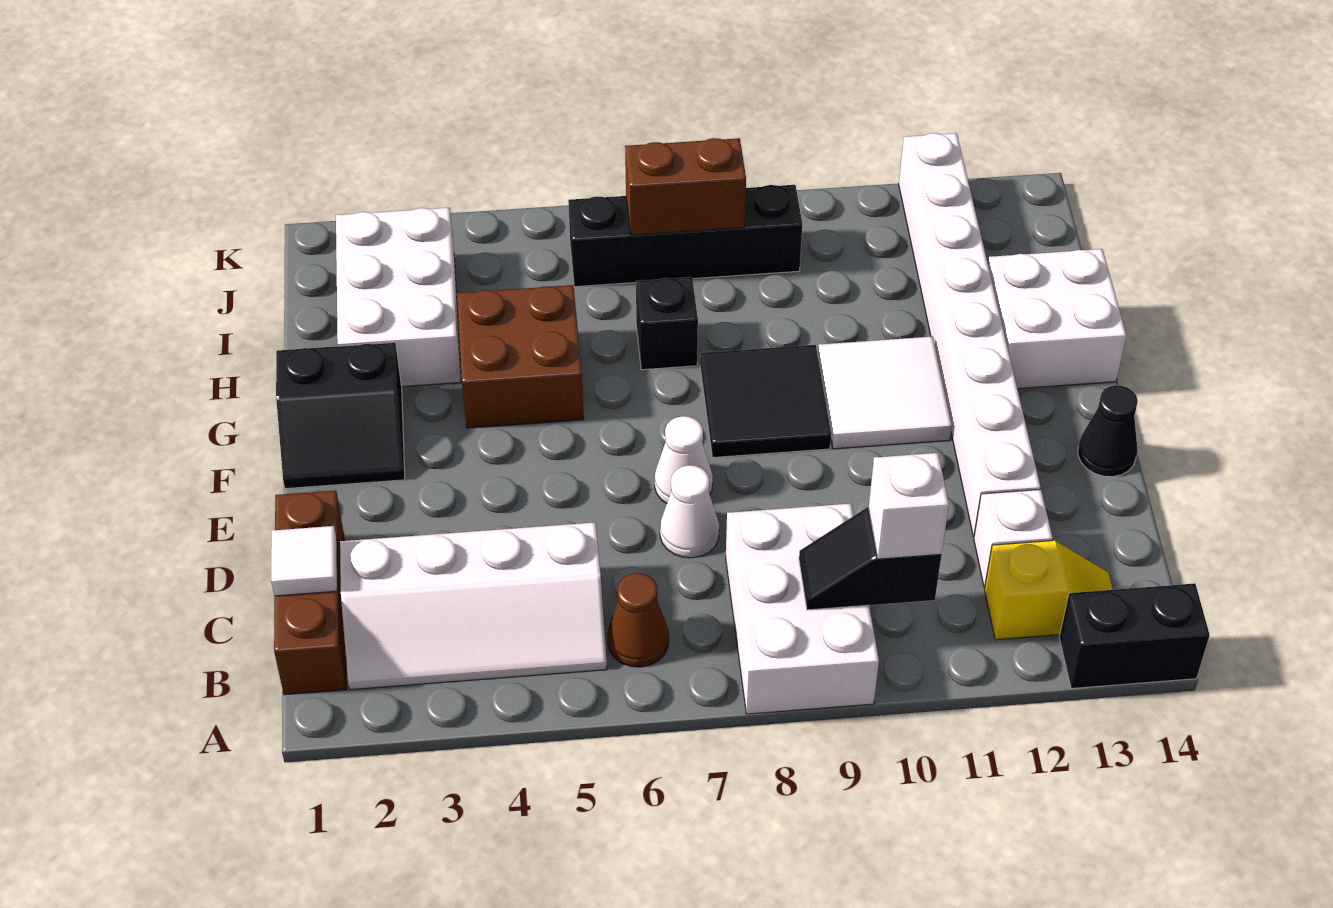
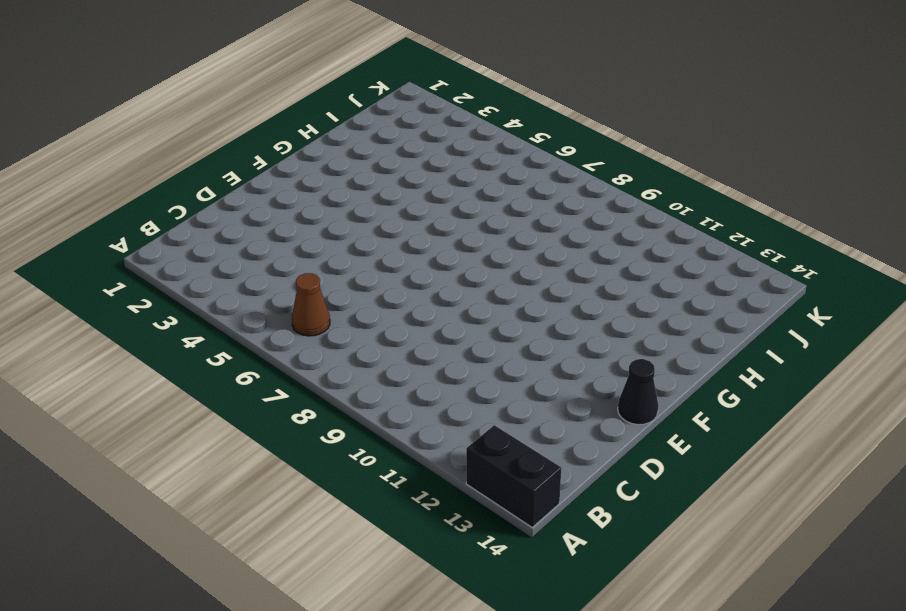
none -> white brick A8:C9 level 1
none -> brown brick B1:D1 level 1
none -> white slope B2:C5 level 1 top C

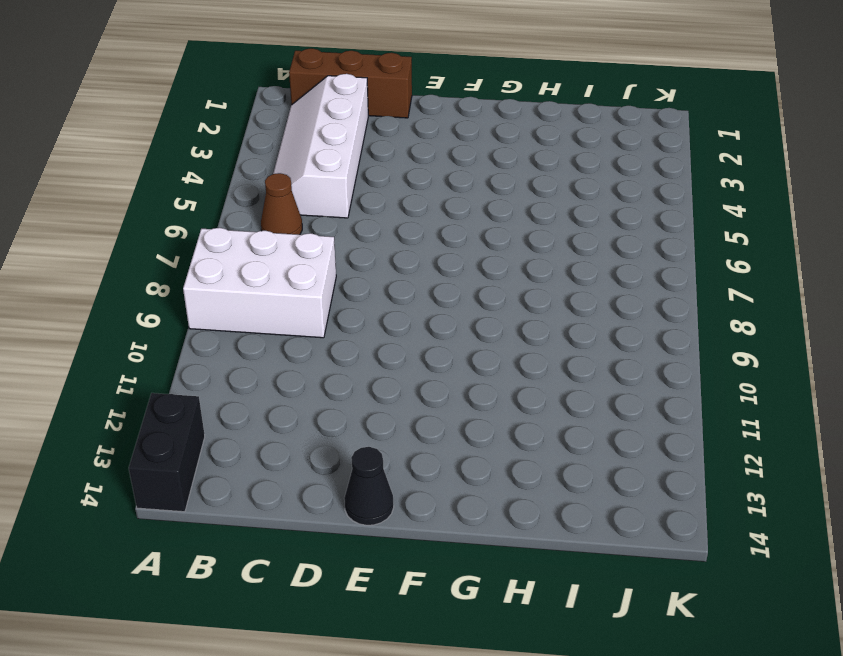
none -> yellow slope B12:B13 level 1 top 12
none -> white brick C12 level 1
none -> white cone D7 level 1

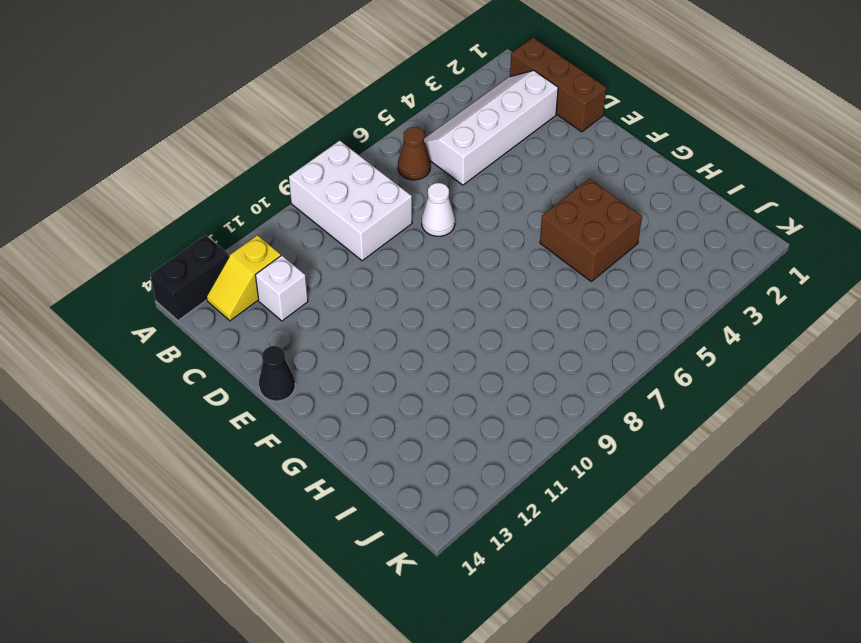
none -> white brick D12:K12 level 1
none -> white cone E7 level 1
none -> black slope F1:G2 level 1 top G

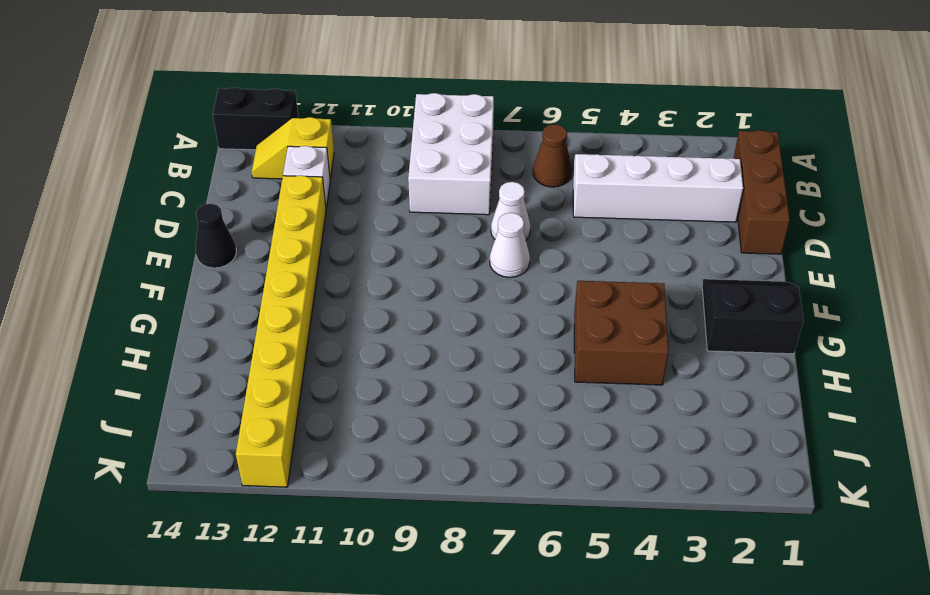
yellow brick D12:K12 level 1 -> white brick D12:K12 level 1
none -> black tile F8:G9 level 1
none -> white tile F10:G11 level 1
none -> white brick G13:H14 level 1

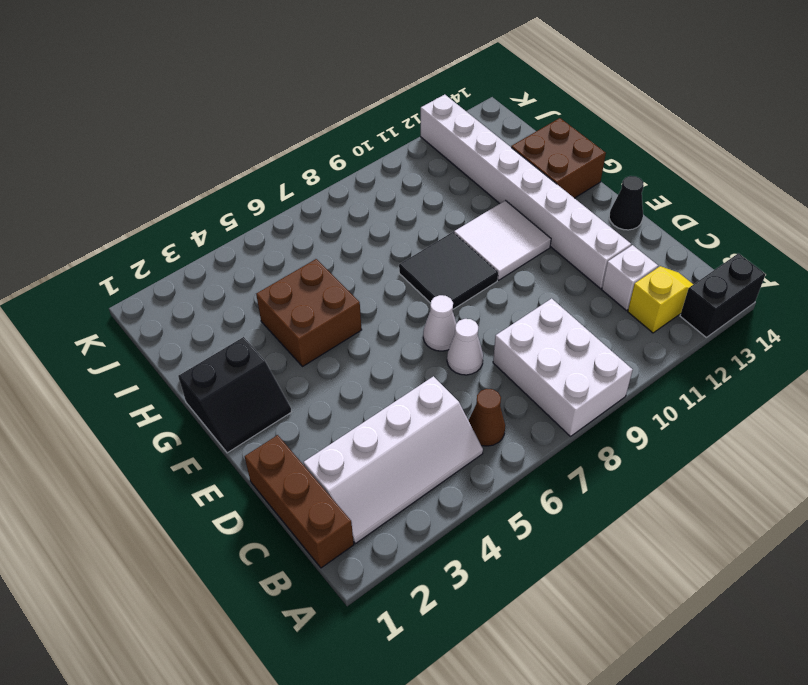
brown brick G13:H14 level 1 -> white brick G13:H14 level 1
none -> white brick H2:J3 level 1
none -> black brick H7 level 1
none -> black brick J6:J9 level 1

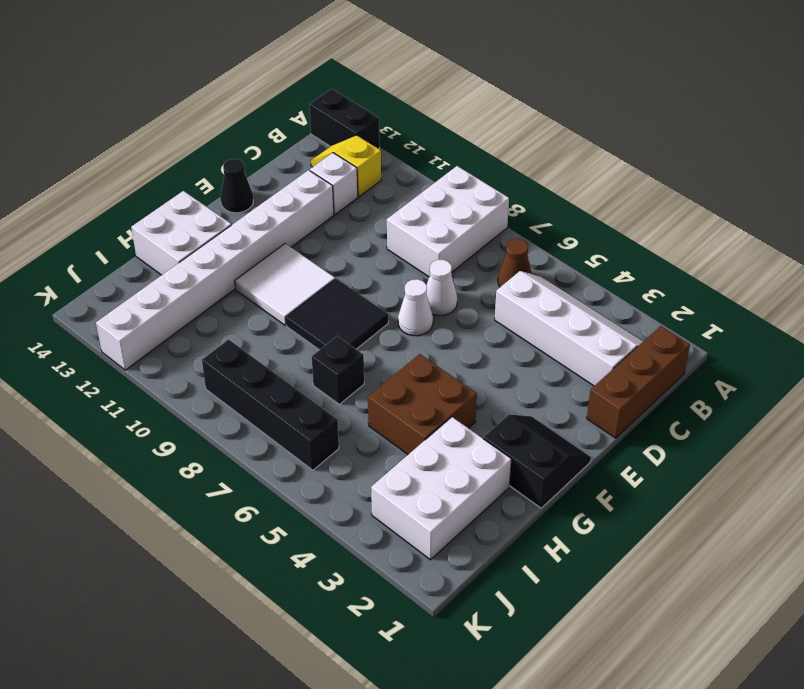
none -> black slope B9:B10 level 2 top 10
none -> white tile C1 level 2
none -> brown brick J7:J8 level 2

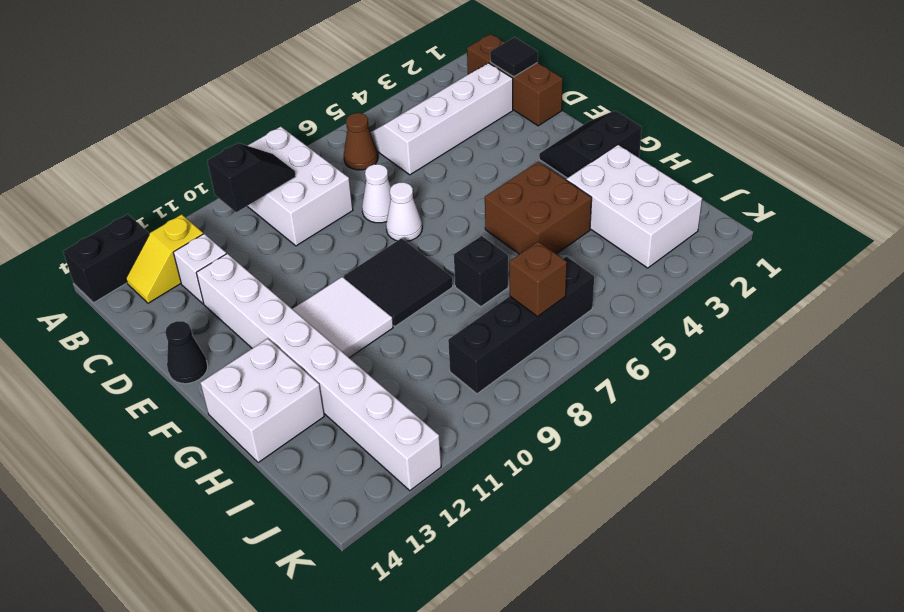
black tile C1 level 2 -> white tile C1 level 2
brown brick J7 level 2 -> brown brick J7:J8 level 2
none -> white brick B10 level 3

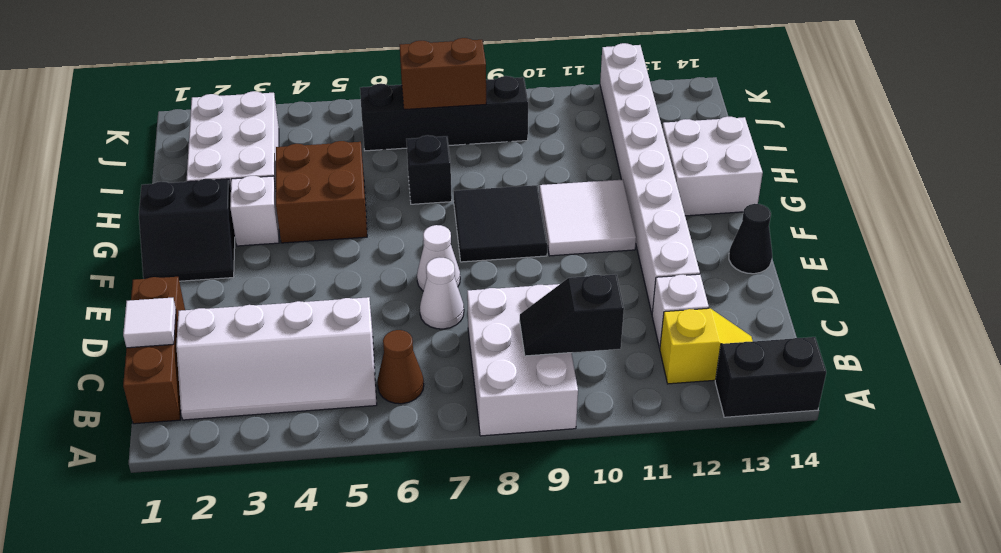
white brick G3 level 1 -> white brick B10 level 3

